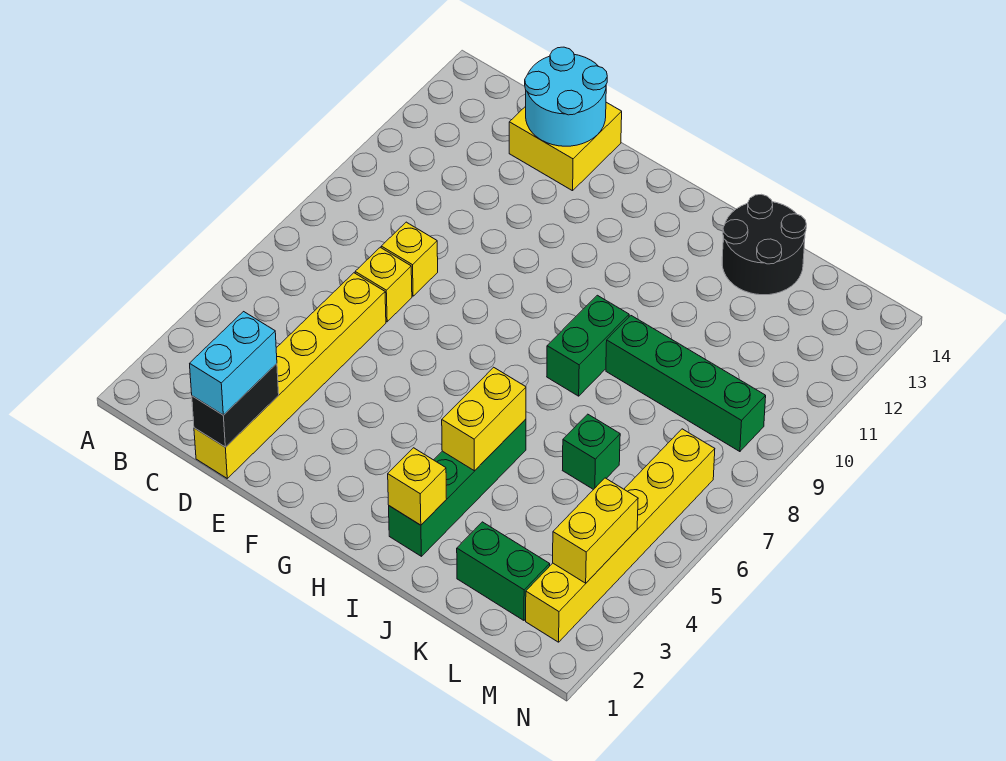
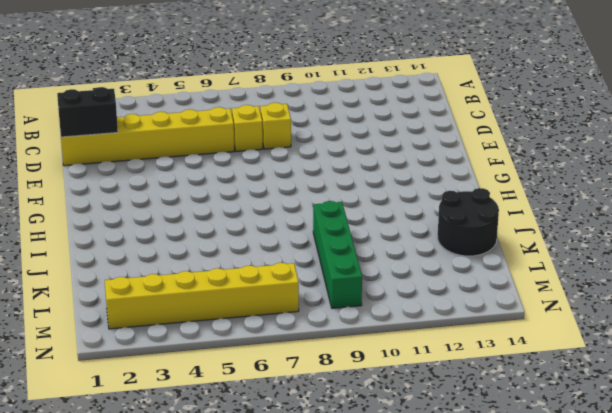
none -> yellow brick D13:E14 level 1
none -> green brick I2:I5 level 1
none -> green brick I8:I9 level 1

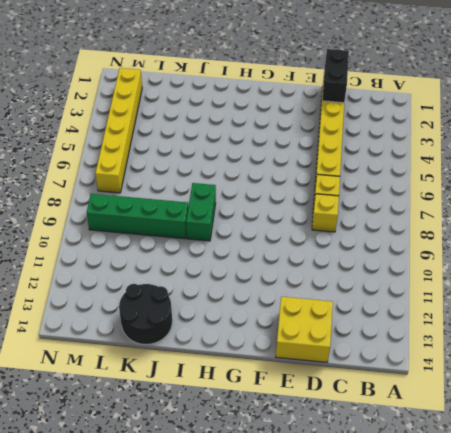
none -> green brick I2:I5 level 1
none -> green brick K2:L2 level 1
none -> green brick K6 level 1

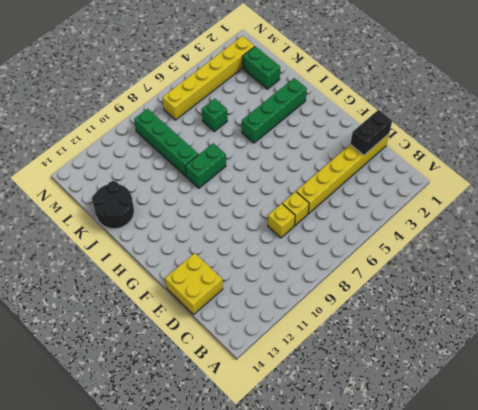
none -> cyan round brick D13:E14 level 2
none -> yellow brick I2 level 2
none -> yellow brick I4:I5 level 2

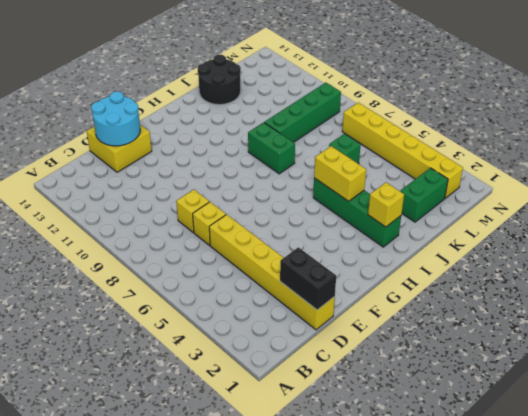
none -> yellow brick M3:M4 level 2
none -> cyan brick D1:D2 level 3

